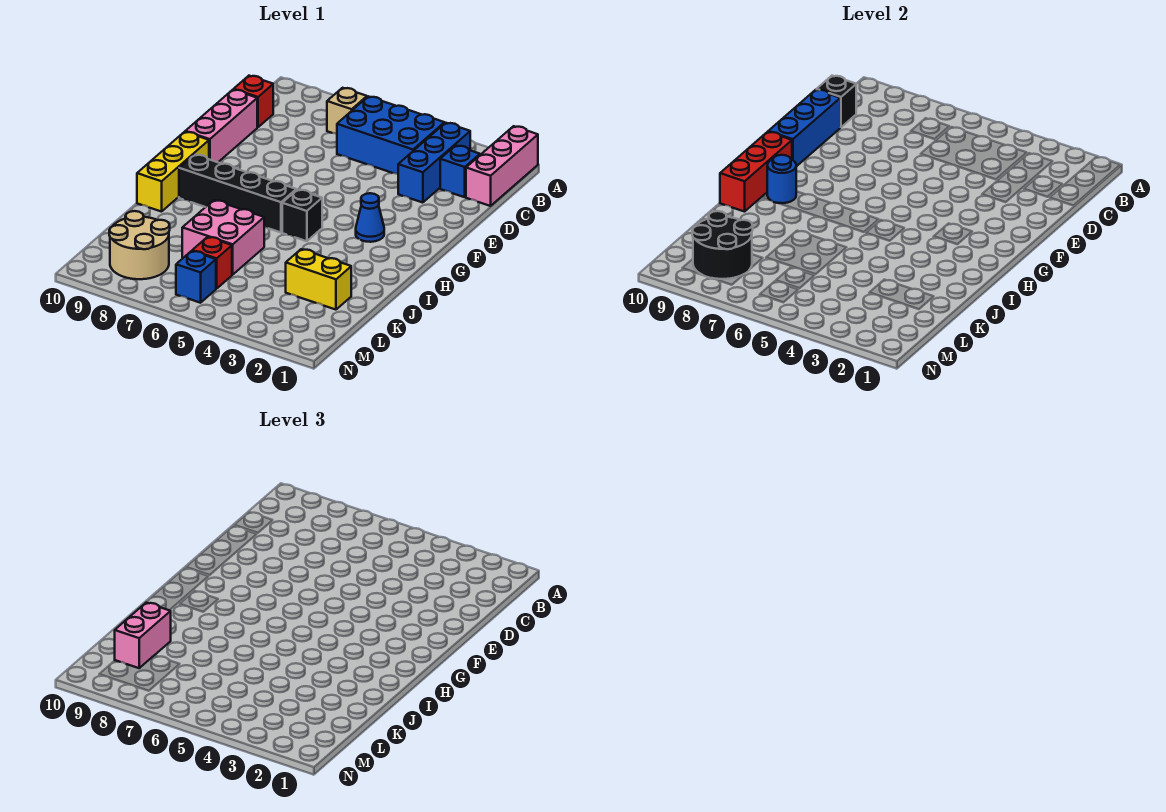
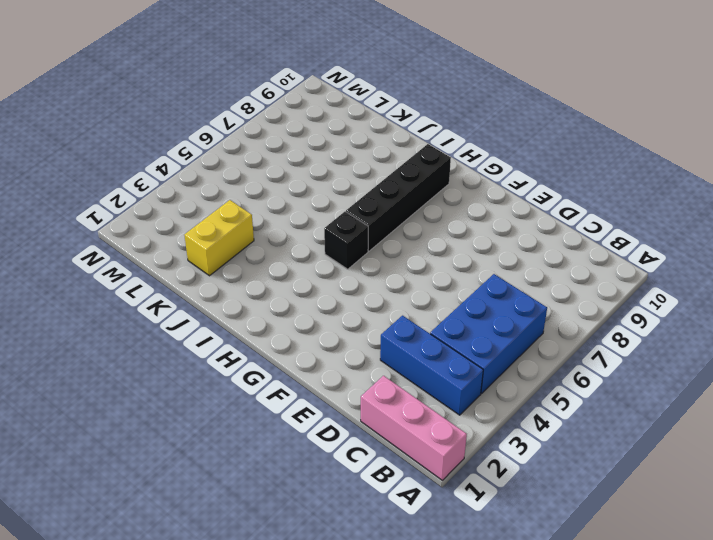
none -> tan brick B7 level 1
none -> blue brick C2 level 1
none -> red brick C10 level 1

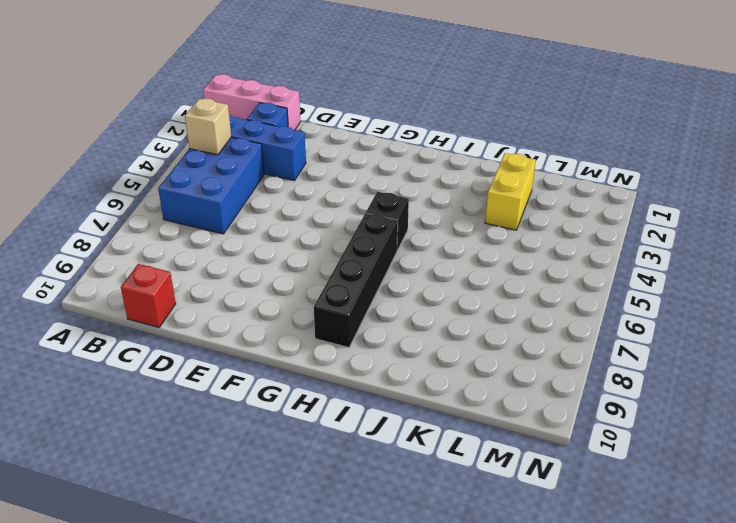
tan brick B4 level 2 -> tan brick B7 level 1
none -> pink brick D10:F10 level 1
none -> blue cone G3 level 1
none -> yellow brick G10:I10 level 1

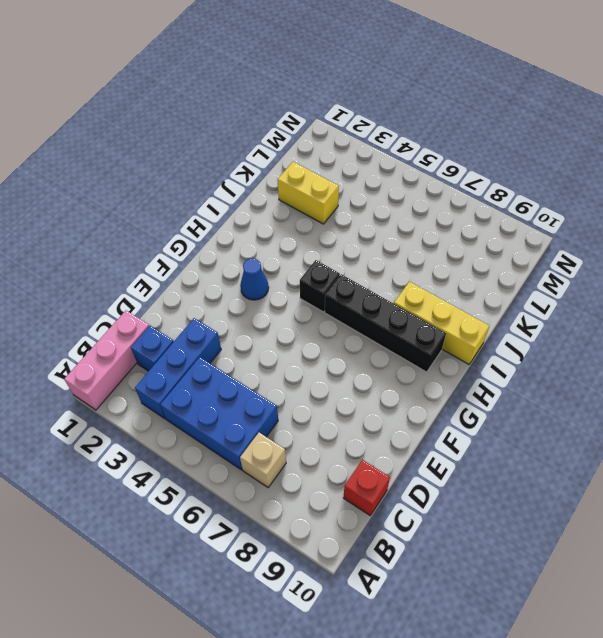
yellow brick I8:I10 level 1 -> yellow brick G10:I10 level 1
none -> pink brick D10:F10 level 1
none -> pink brick J6:K7 level 1
none -> red brick L6 level 1

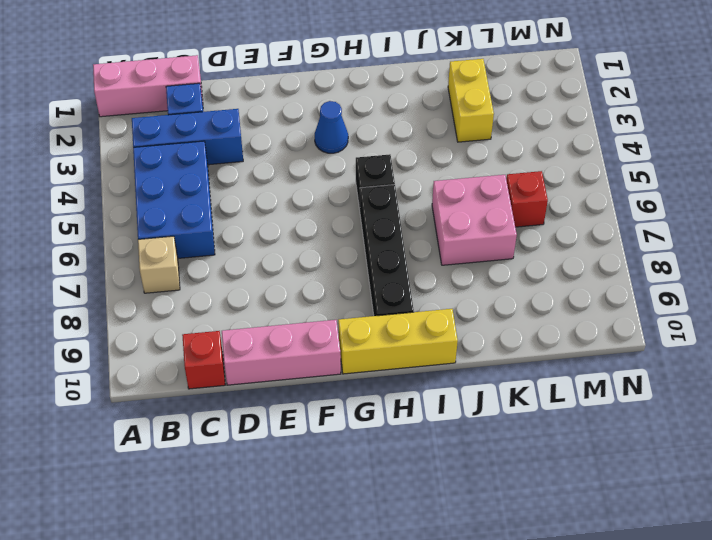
none -> tan round brick L8:M9 level 1
none -> blue brick M6 level 1
none -> black brick C10 level 2

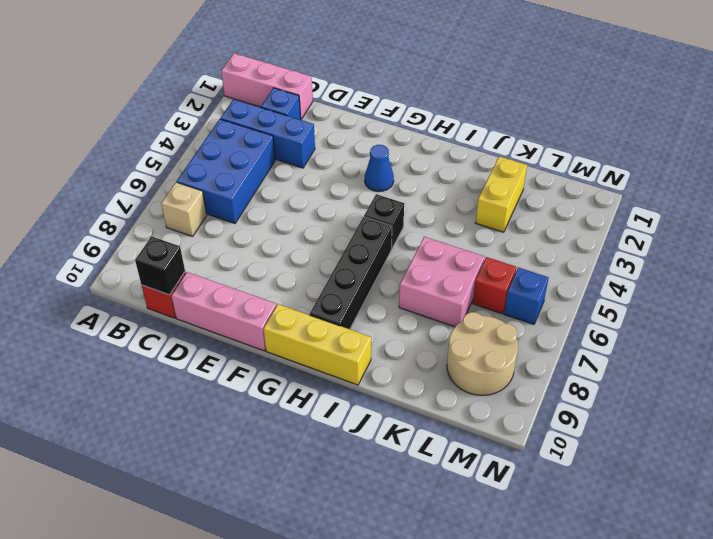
none -> blue brick D10:F10 level 2
none -> red brick G10:I10 level 2
none -> blue round brick H9 level 2

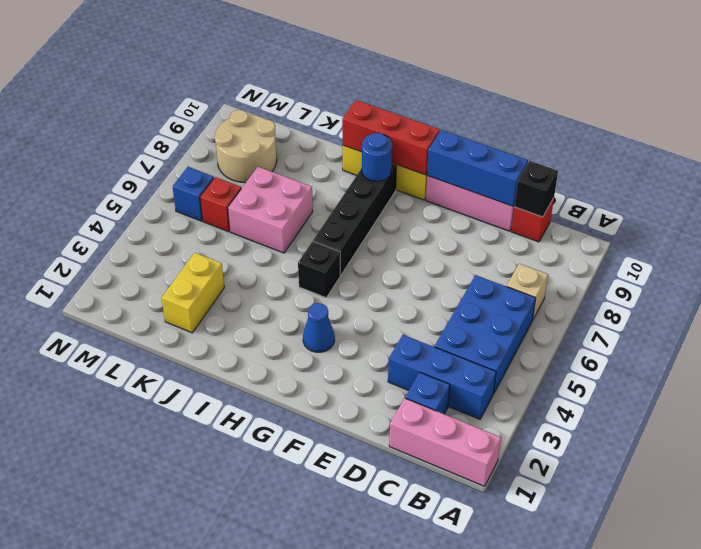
none -> black round brick L8:M9 level 2
none -> pink brick K9:L9 level 3

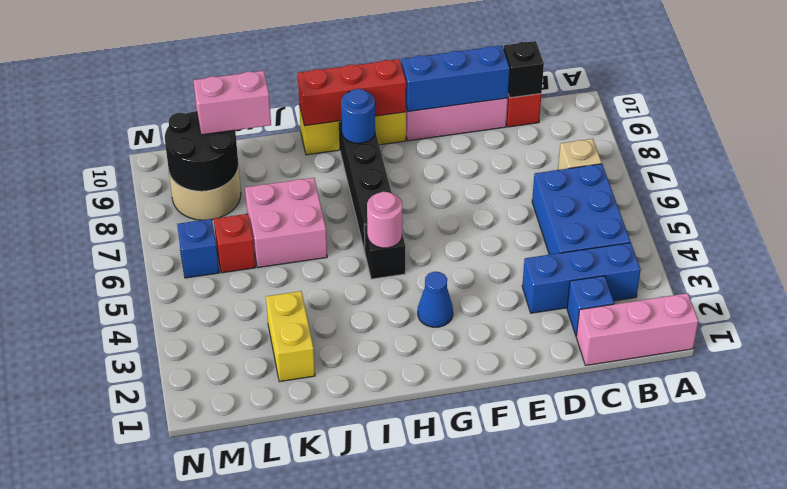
pink round brick H5 level 2 -> none

